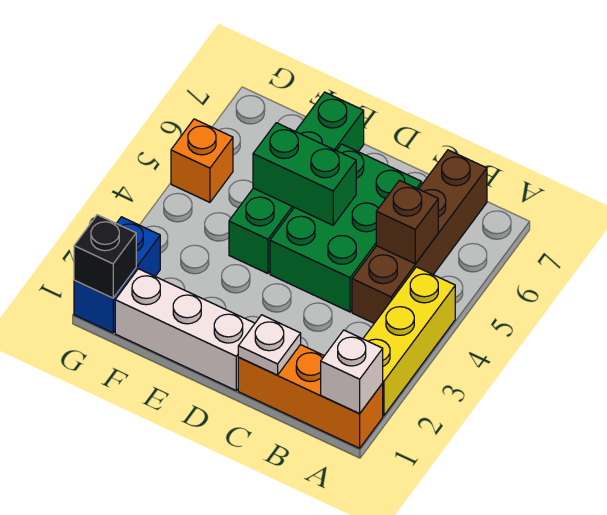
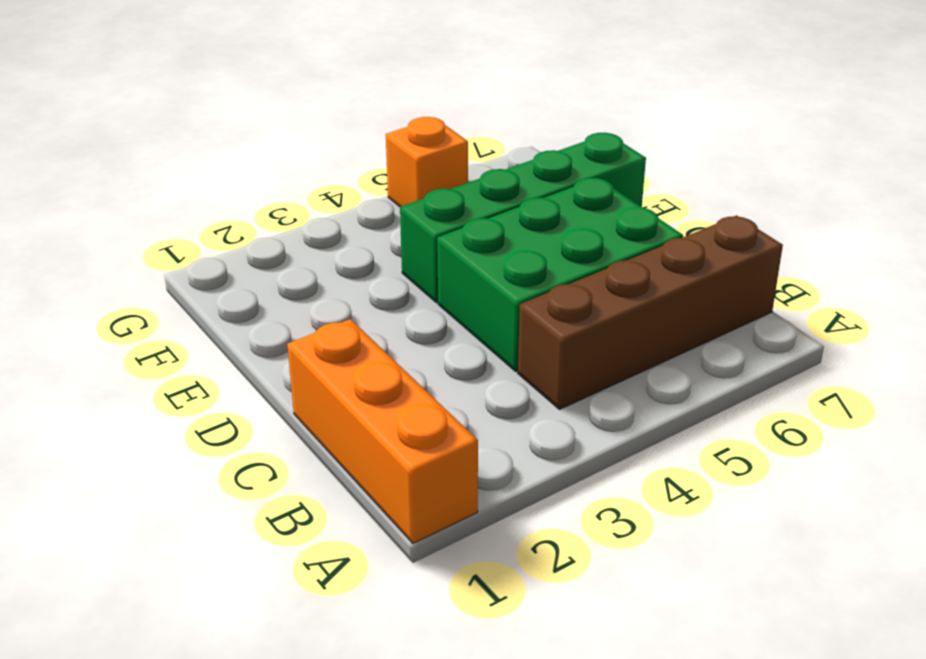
none -> yellow brick A2:A4 level 1
none -> white brick D1:F1 level 1
none -> blue brick G1:G2 level 1

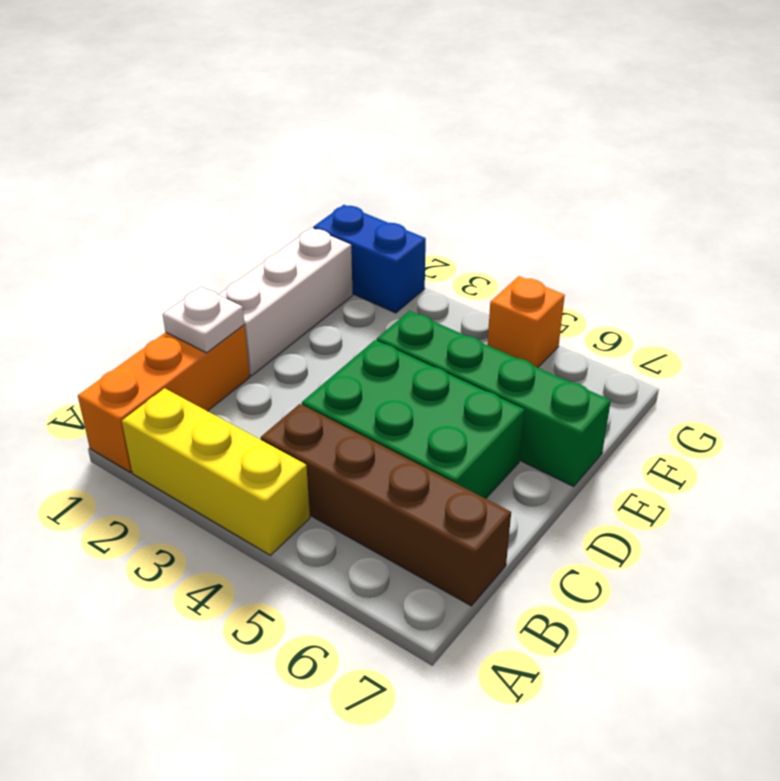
none -> white brick A1 level 2
none -> brown brick B5 level 2
none -> green brick D5:E5 level 2

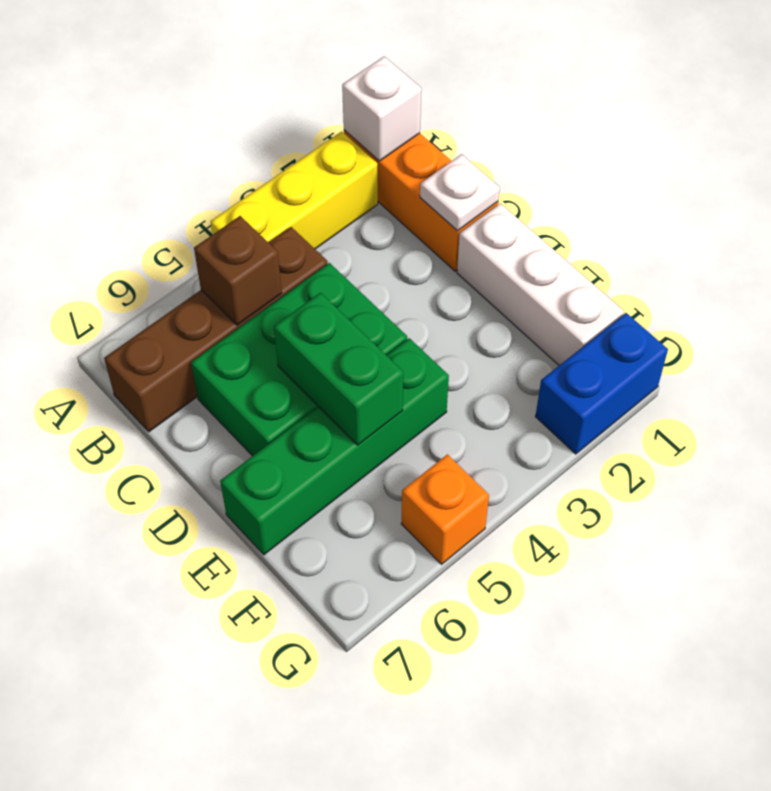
none -> black brick G1 level 2

